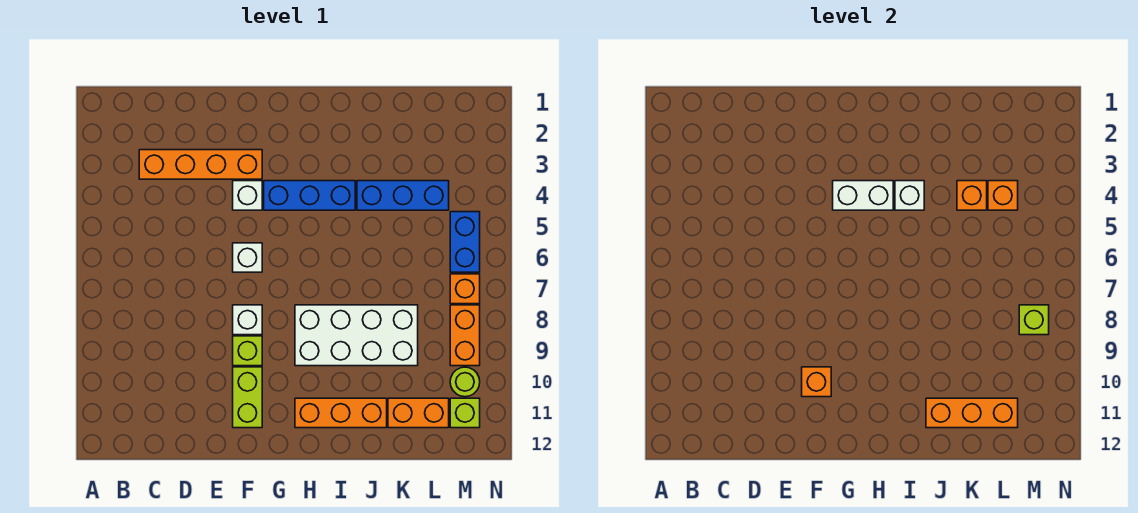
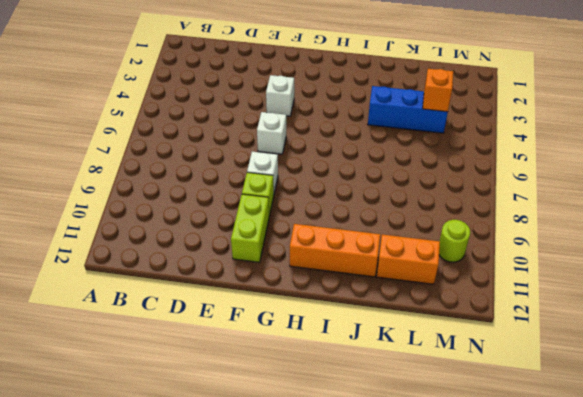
none -> orange brick C3:F3 level 1
none -> blue brick G4:I4 level 1
none -> white brick H8:K9 level 1

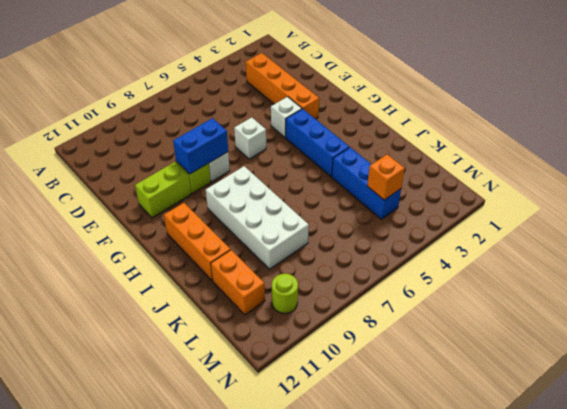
blue brick F8:F9 level 2 -> blue brick M5:M6 level 1
none -> orange brick M7 level 1
none -> orange brick M8:M9 level 1
none -> lime brick M11 level 1

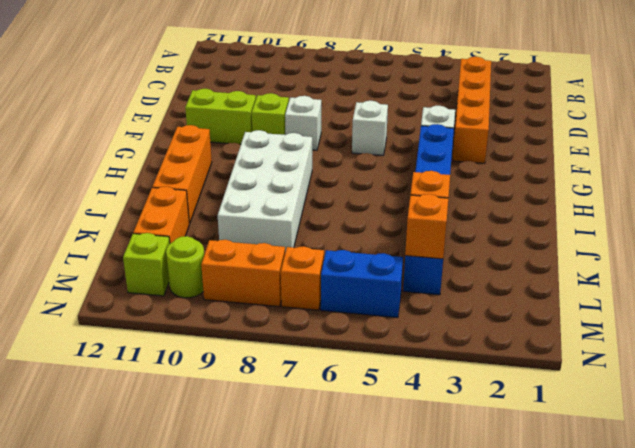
none -> orange brick F10 level 2
none -> white brick G4:H4 level 2
none -> white brick I4 level 2

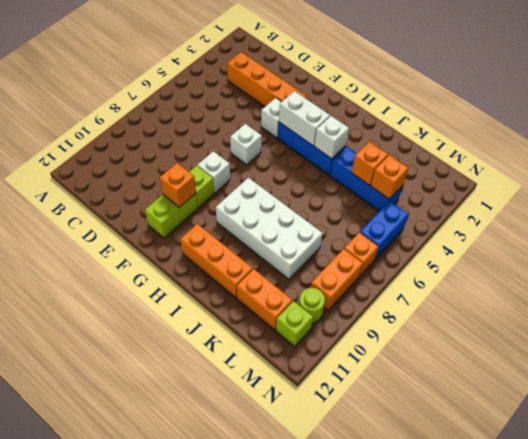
none -> orange brick J11:L11 level 2
none -> lime brick M8 level 2

